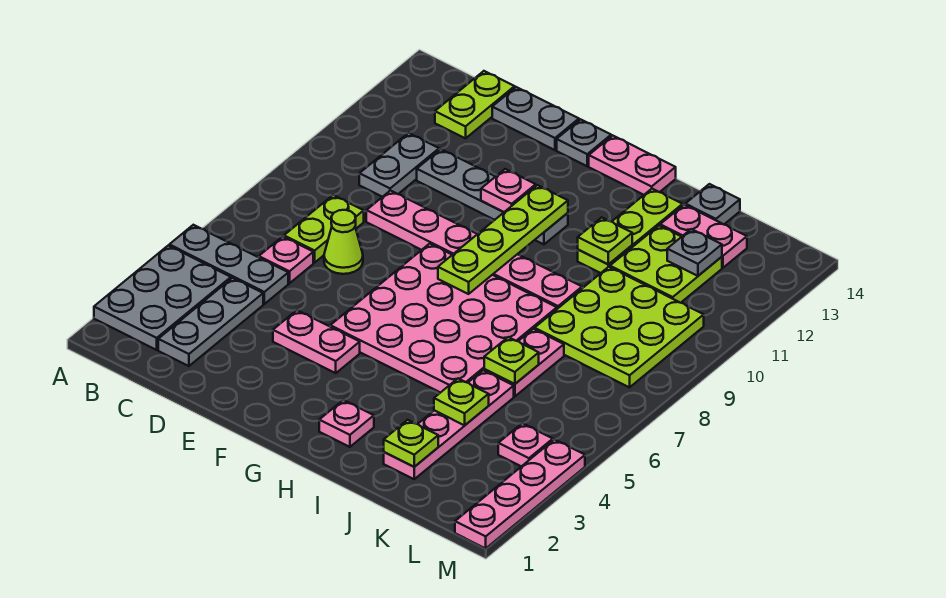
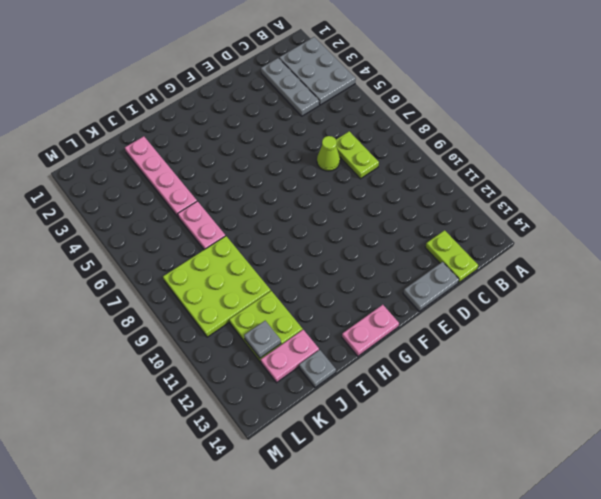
none -> grey plate A5:C5 level 1
none -> pink plate C6 level 1
none -> grey plate C10:C11 level 1
none -> pink plate D9:I9 level 1

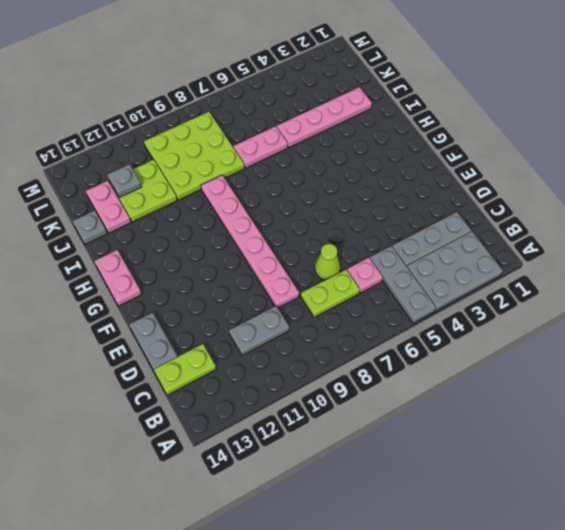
none -> grey plate D11:G11 level 1
none -> pink plate E4:F4 level 1
none -> pink plate F5:I8 level 1
none -> grey plate F14 level 1

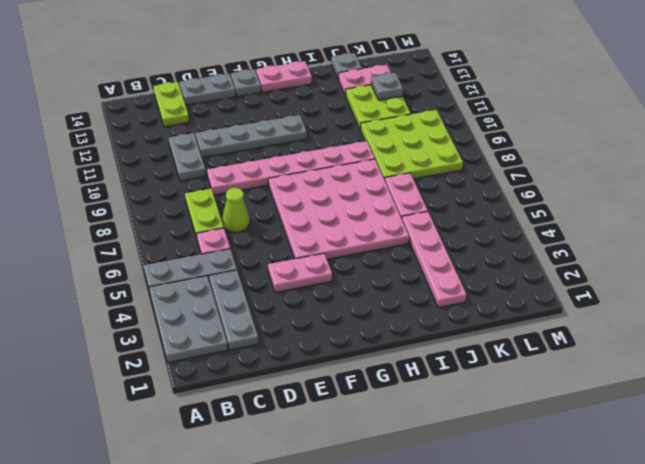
none -> pink plate H2 level 1
none -> lime plate I11:I13 level 1
none -> pink plate L4 level 1
none -> pink plate M1:M4 level 1

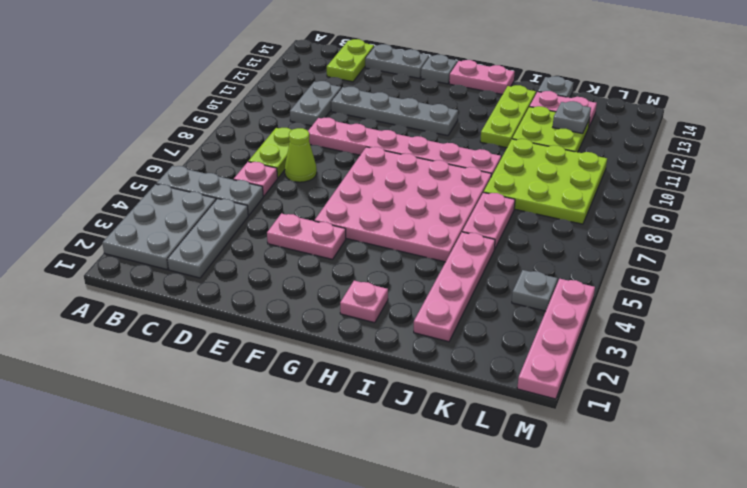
grey plate L4 level 1 -> pink plate L4 level 1
none -> pink plate F11 level 2
none -> lime plate G8:G11 level 2
none -> lime plate I11 level 2
none -> lime plate J2 level 2

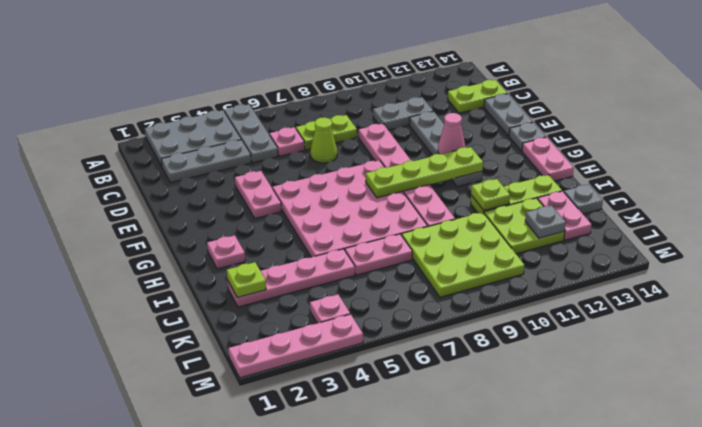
pink cone F11 level 2 -> pink plate F11 level 2
none -> lime plate J4 level 2
none -> lime plate J6 level 2

